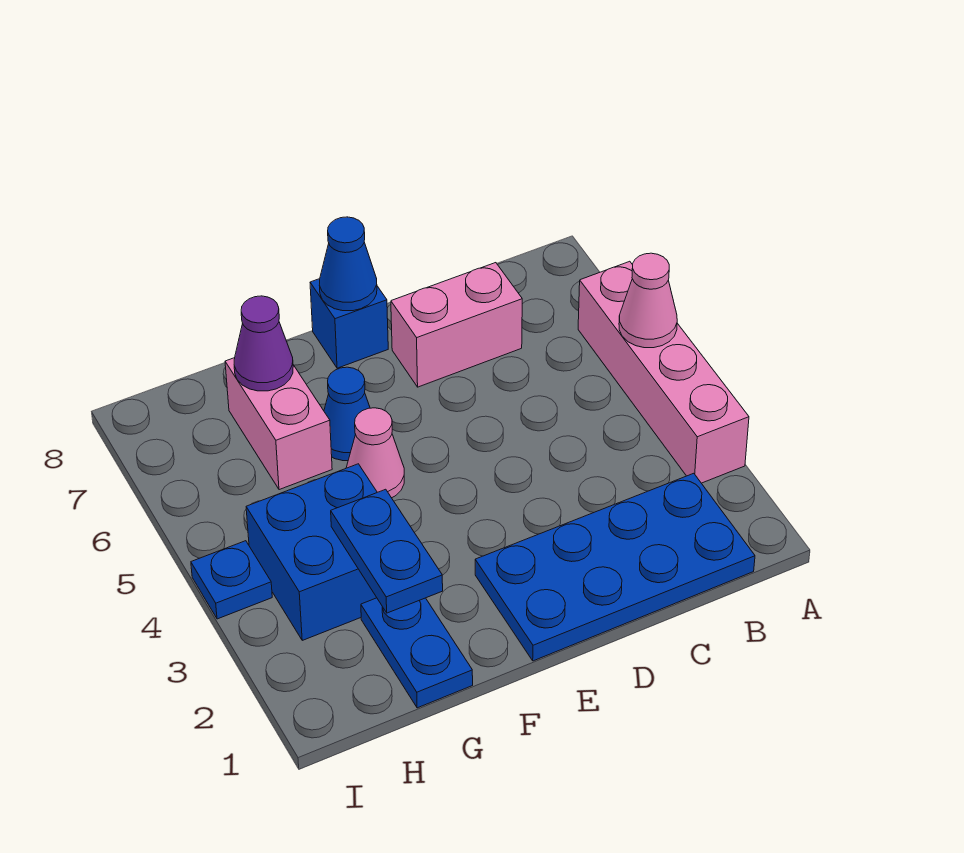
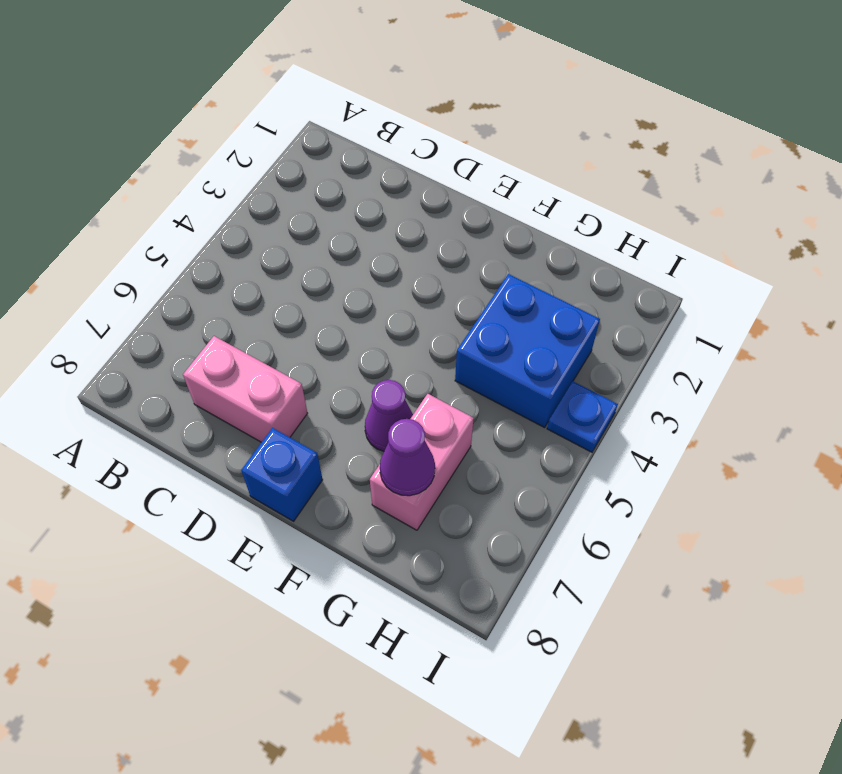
purple cone F6 level 1 -> blue cone F6 level 1
none -> pink brick A3:A6 level 1
none -> blue plate B1:E2 level 1
none -> pink cone F5 level 1

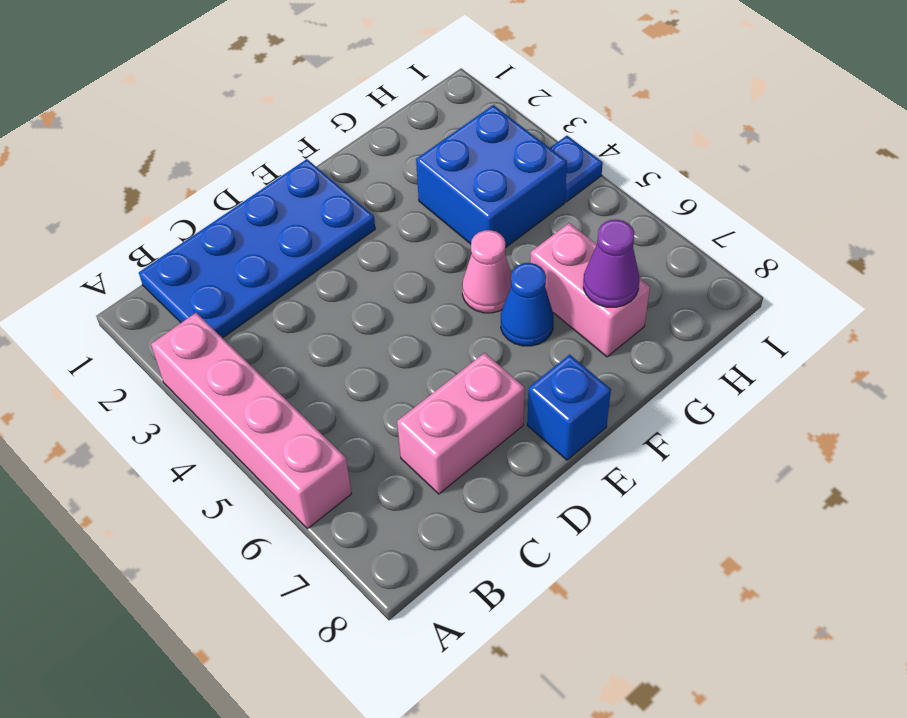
none -> blue plate G1:G2 level 1
none -> pink cone A5 level 2
none -> blue cone E8 level 2

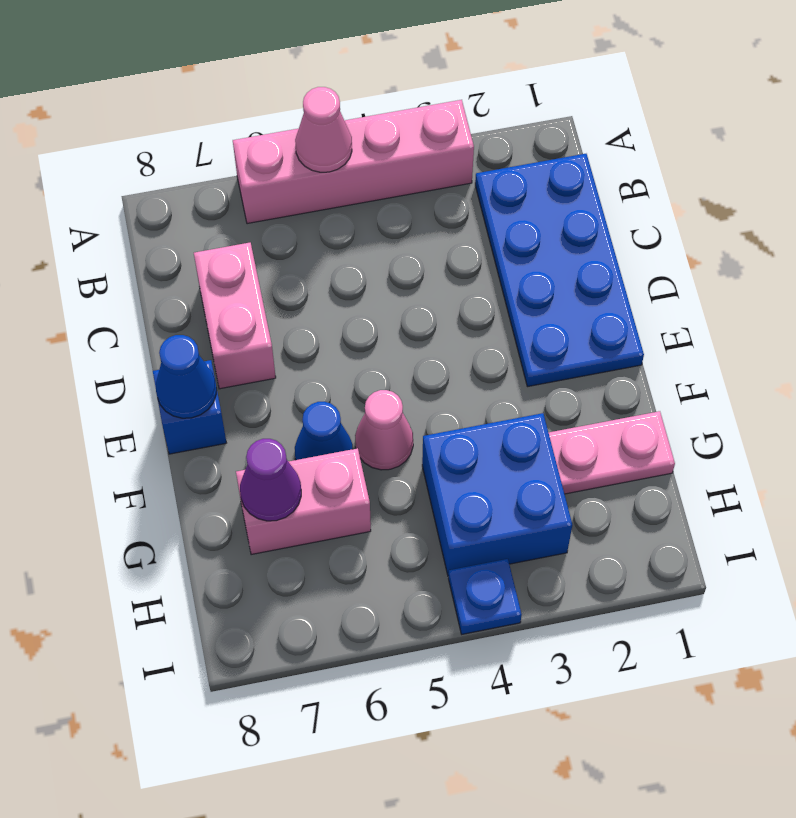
pink plate G1:G2 level 1 -> blue plate G1:G2 level 1
none -> blue plate G2:G3 level 2

